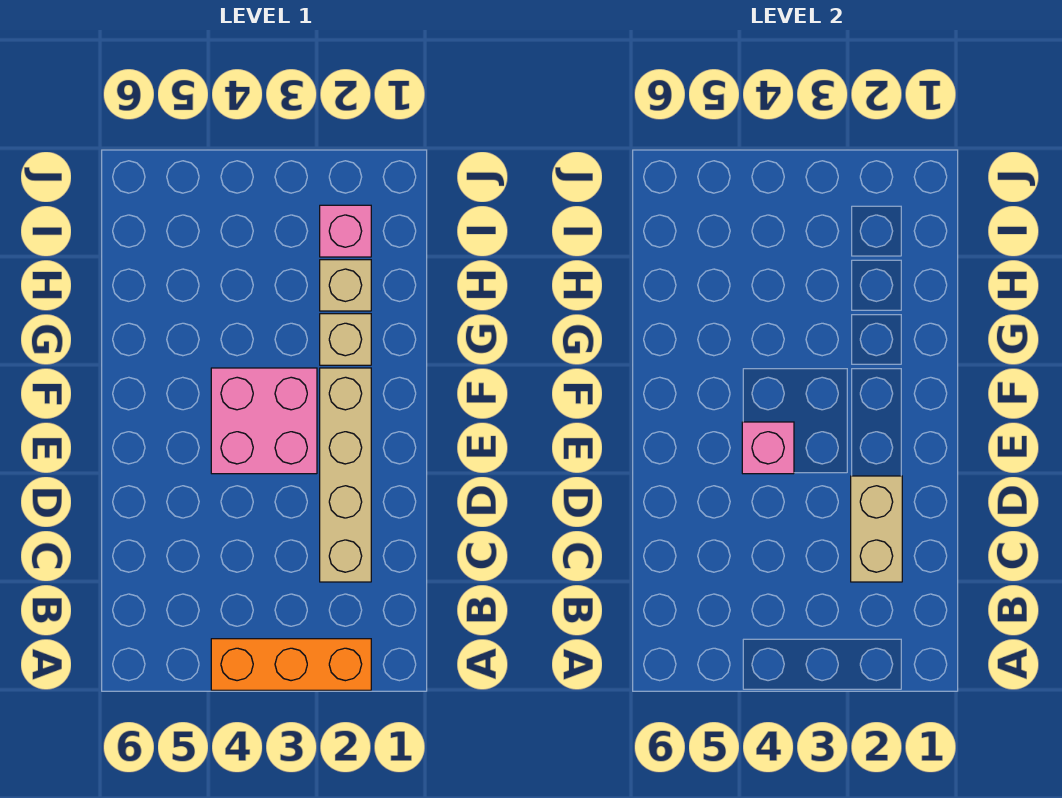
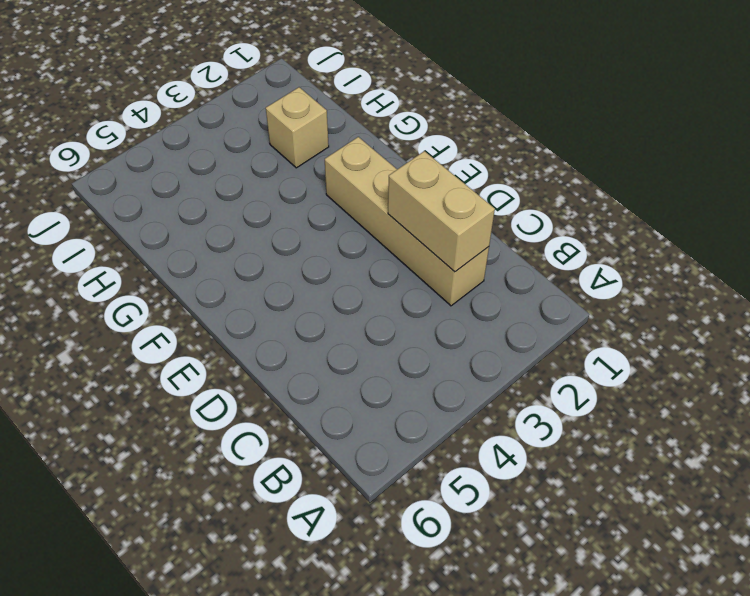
none -> orange brick A2:A4 level 1
none -> pink brick E3:F4 level 1

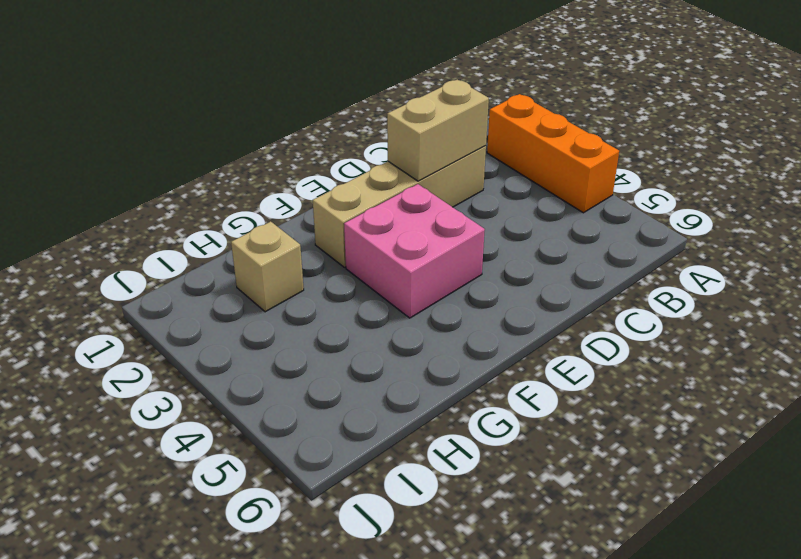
none -> tan brick G2 level 1
none -> pink brick I2 level 1

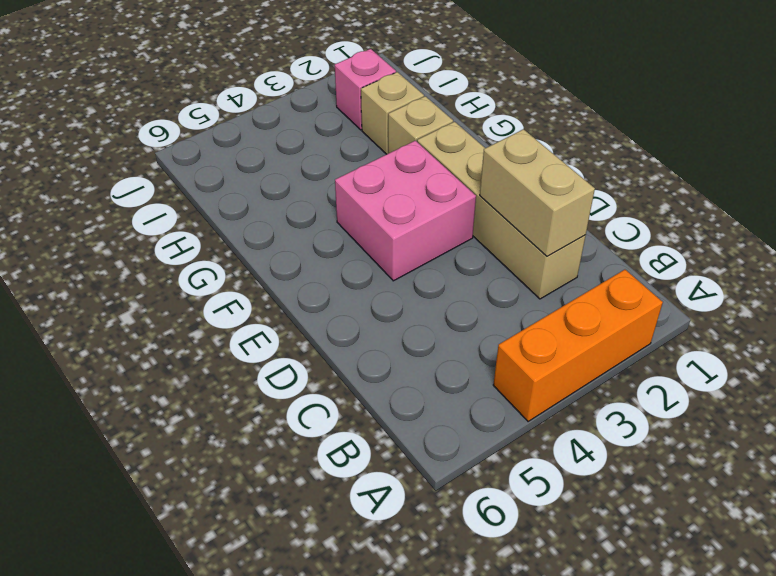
none -> pink brick E4 level 2

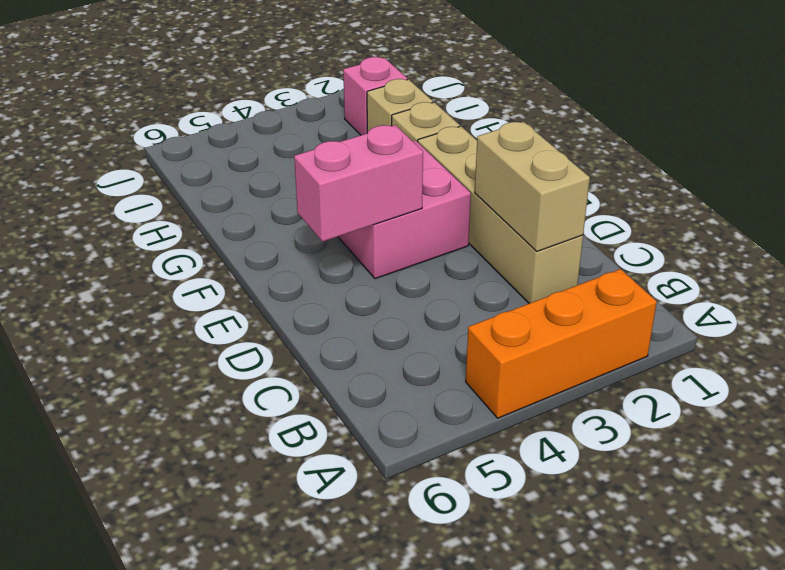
pink brick E4:E5 level 2 -> pink brick E4 level 2

